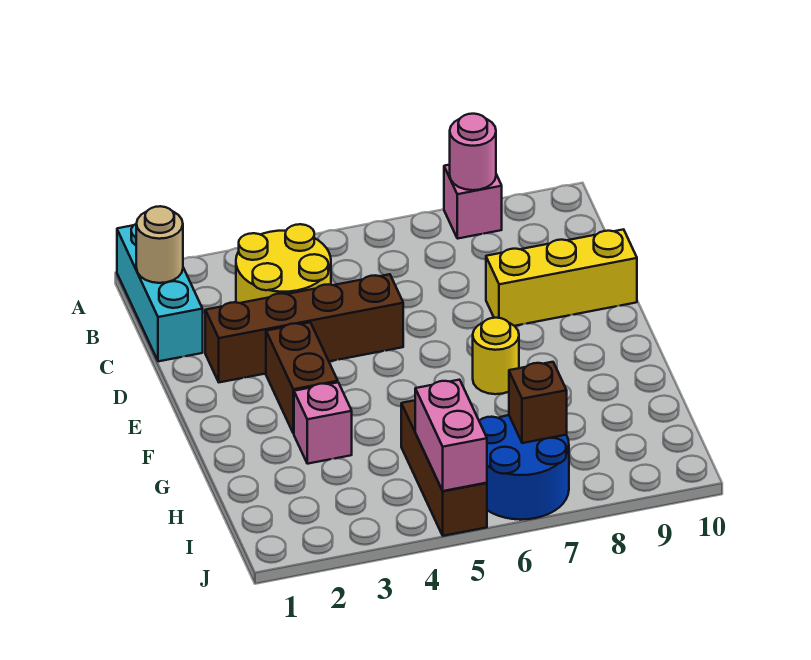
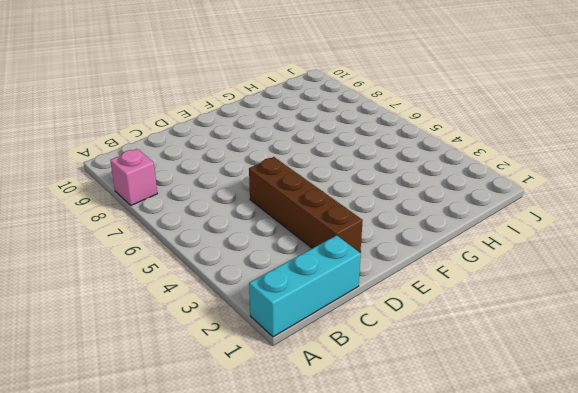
none -> yellow round brick B3:C4 level 1
none -> yellow brick D8:D10 level 1
none -> brown brick E3:F3 level 1

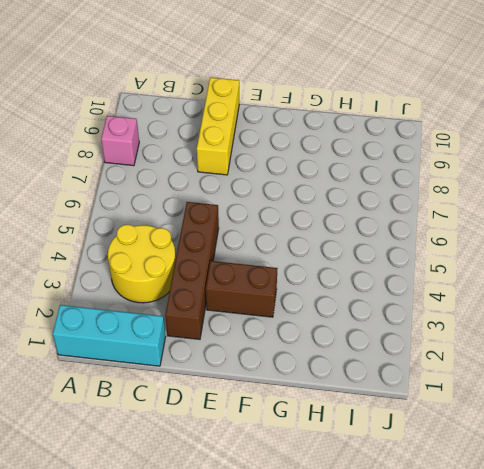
none -> yellow round brick F7 level 1
none -> pink brick G3 level 1
none -> brown brick H5:J5 level 1

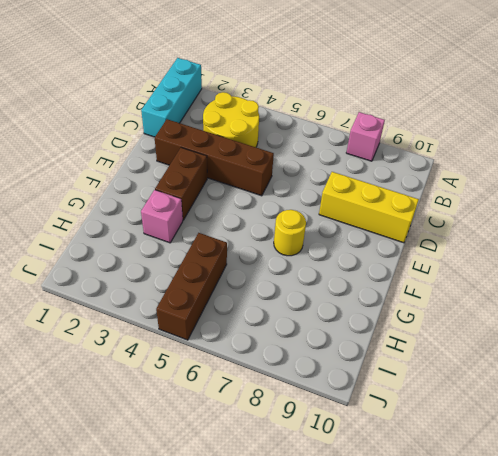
none -> blue round brick I6:J7 level 1
none -> pink round brick A8 level 2
none -> tan round brick B1 level 2

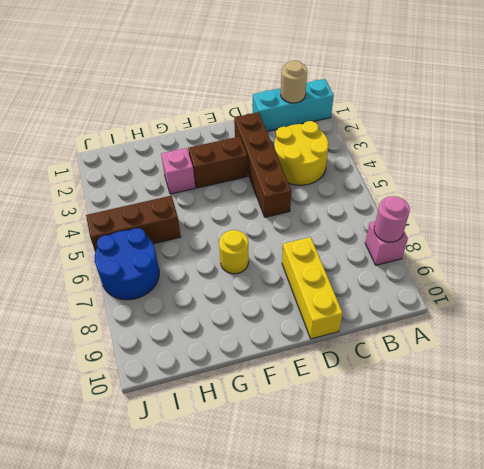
none -> pink brick I5:J5 level 2
none -> brown brick I7 level 2

